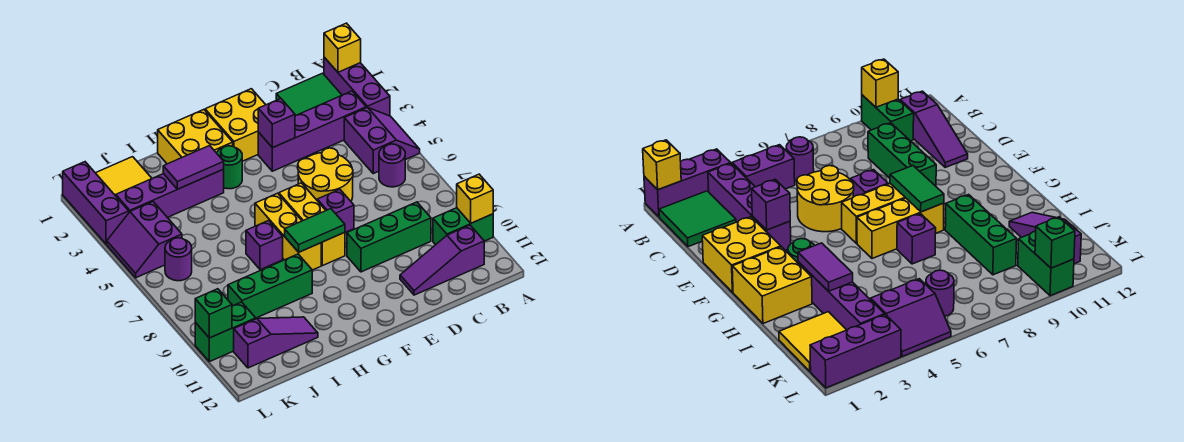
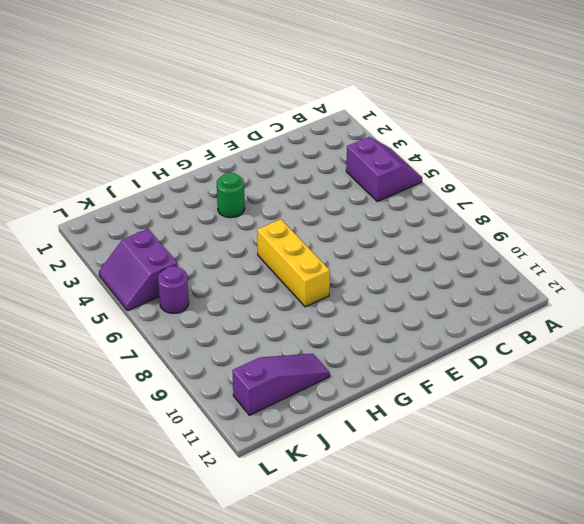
none -> purple brick A1:A3 level 1
none -> green brick A10:B10 level 1
none -> green tile B1:C2 level 1
none -> purple brick B3:E3 level 1

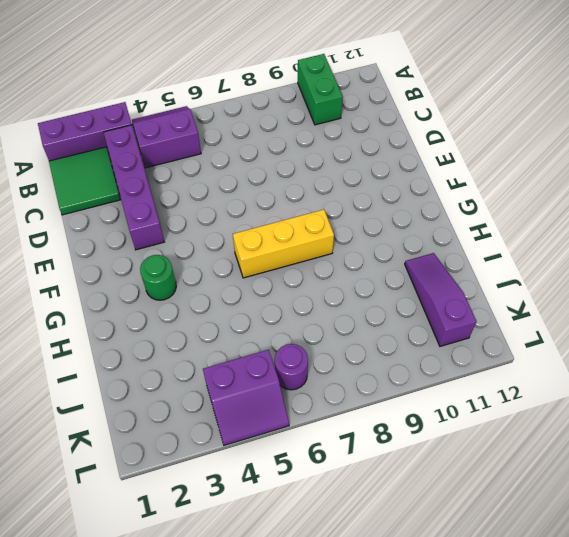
none -> purple round brick B6 level 1
none -> purple slope B11:D11 level 1 top B
none -> green brick C9:E9 level 1
none -> yellow round brick D5:E6 level 1

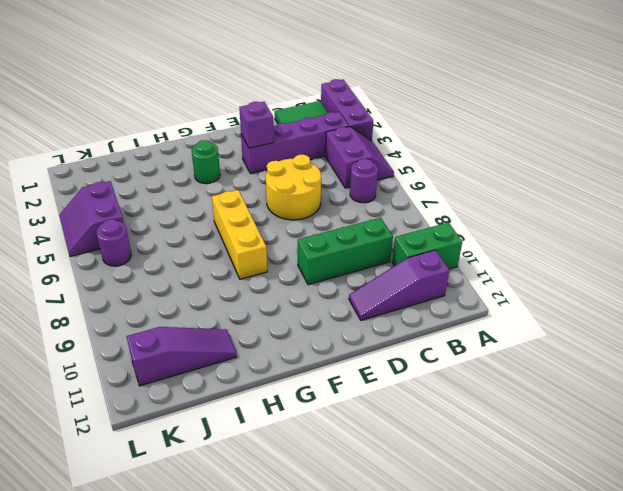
none -> yellow brick E1:F2 level 1
none -> purple brick E7 level 1
none -> yellow brick F6:F8 level 1
none -> yellow brick G1:H2 level 1

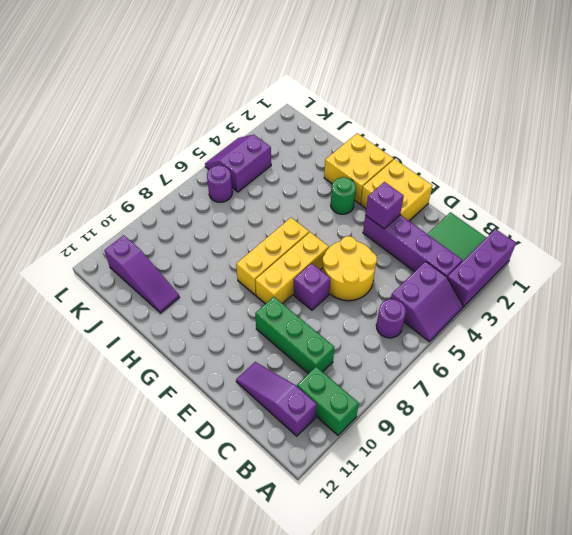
none -> purple brick H3:K3 level 1
none -> purple brick H7 level 1
none -> green brick H9:J9 level 1
none -> yellow tile J1:K2 level 1

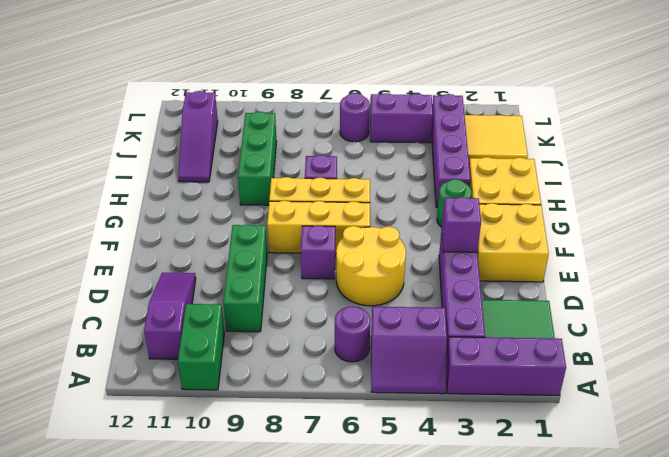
none -> green brick K10:L10 level 1
none -> purple brick L1:L3 level 1
none -> yellow brick A1 level 2
none -> yellow brick A10 level 2

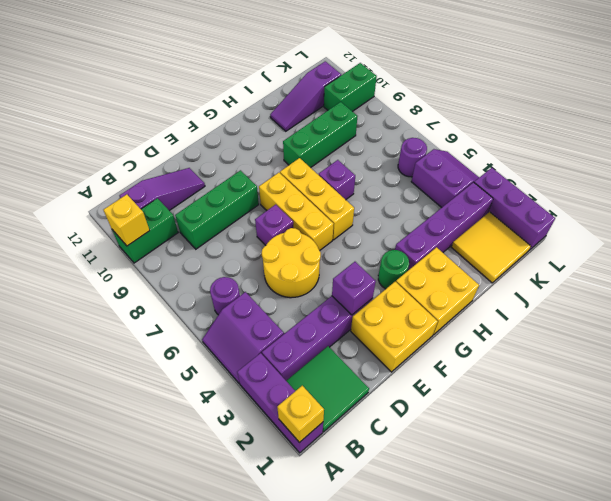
none -> green tile F8:G8 level 2
none -> purple tile H3:I3 level 2
none -> green brick L10 level 2

